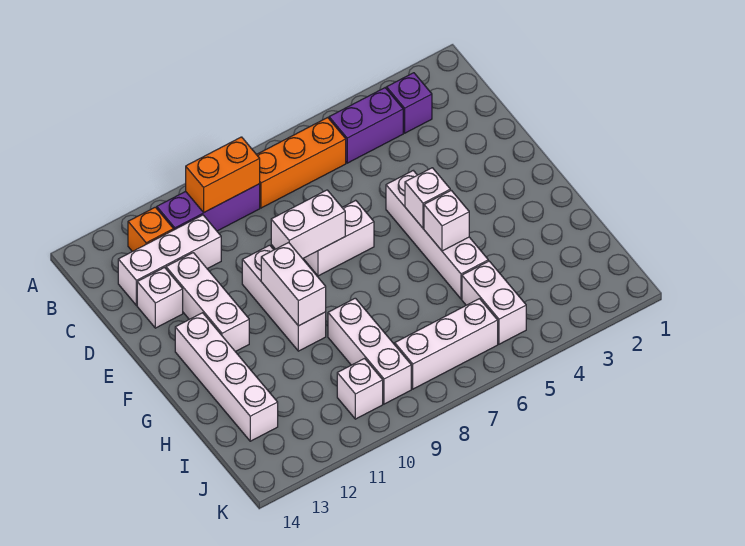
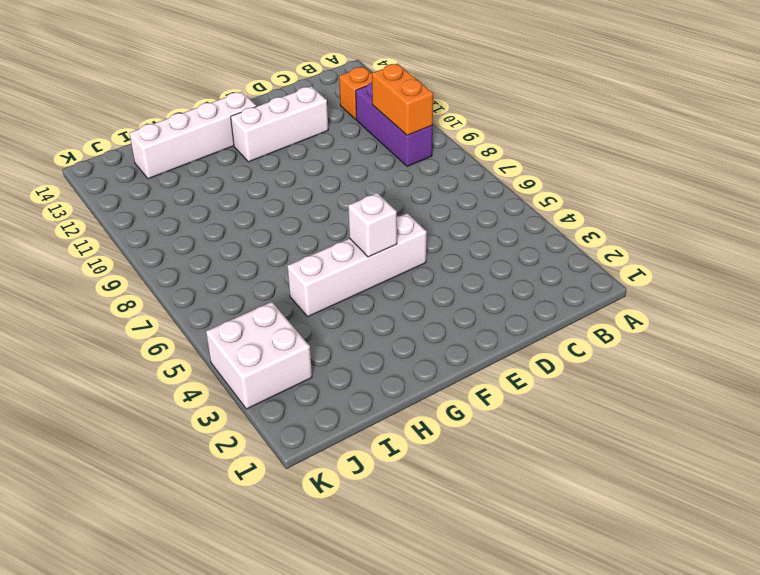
white brick J3:K4 level 1 -> none
none -> purple brick B3 level 1
none -> purple brick B4:B5 level 1
none -> orange brick B6:B8 level 1

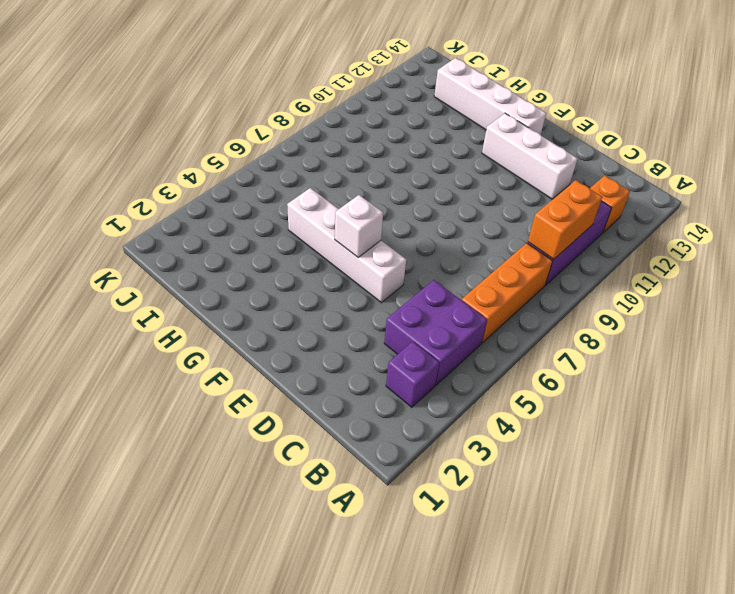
purple brick B4:C5 level 1 -> purple brick B4:B5 level 1
none -> white brick C11:C13 level 1
none -> white brick D13 level 1
none -> white brick E7:E8 level 1

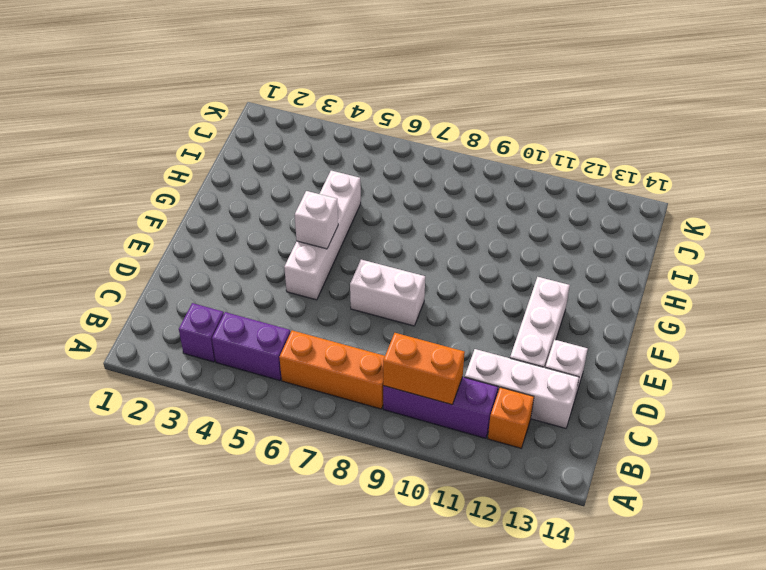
none -> white brick E10:G10 level 1
none -> white brick F13:I13 level 1
none -> white brick H9:J9 level 1

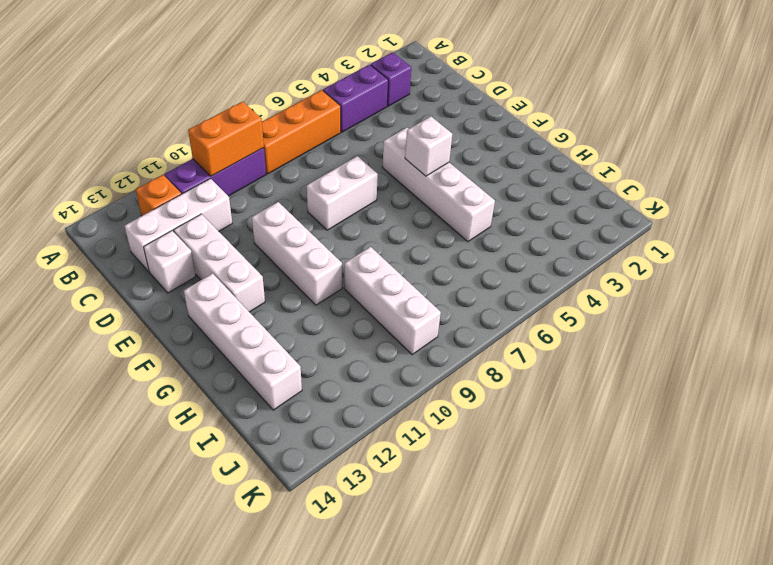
none -> white brick I5:J5 level 1
none -> white brick J6:J8 level 1
none -> white brick J10 level 1

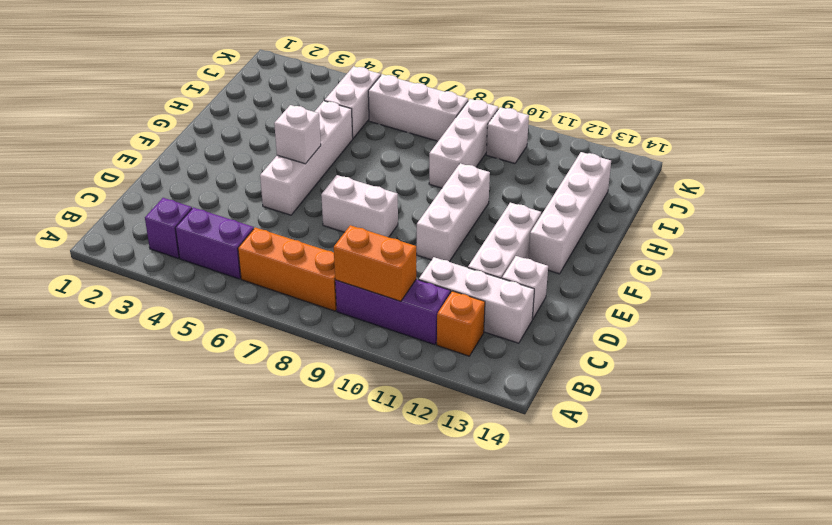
none -> white brick E8:E9 level 2
none -> white brick F10:G10 level 2
none -> white brick G5 level 2

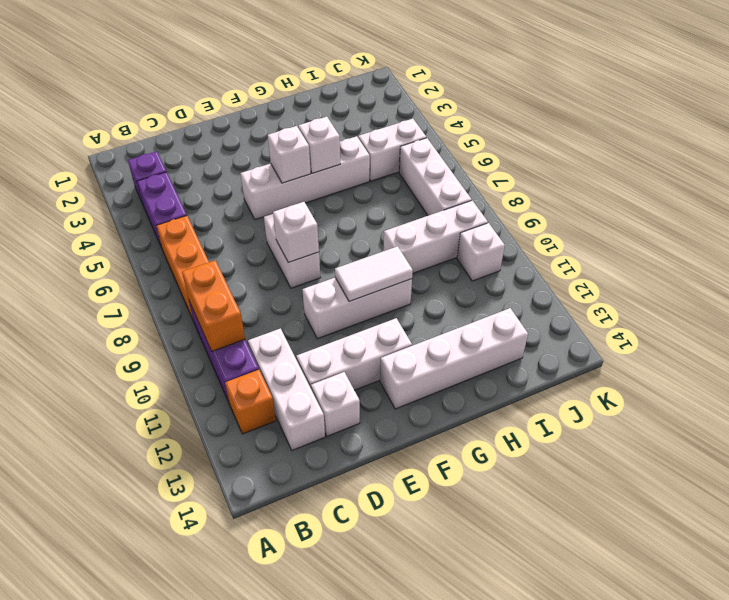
white brick E8 level 2 -> white brick E8:E9 level 2
white tile F10:G10 level 2 -> white brick F10:G10 level 2

